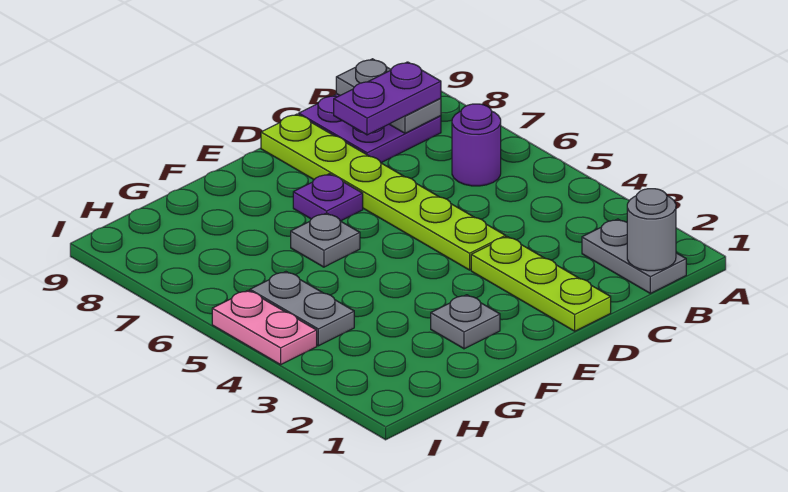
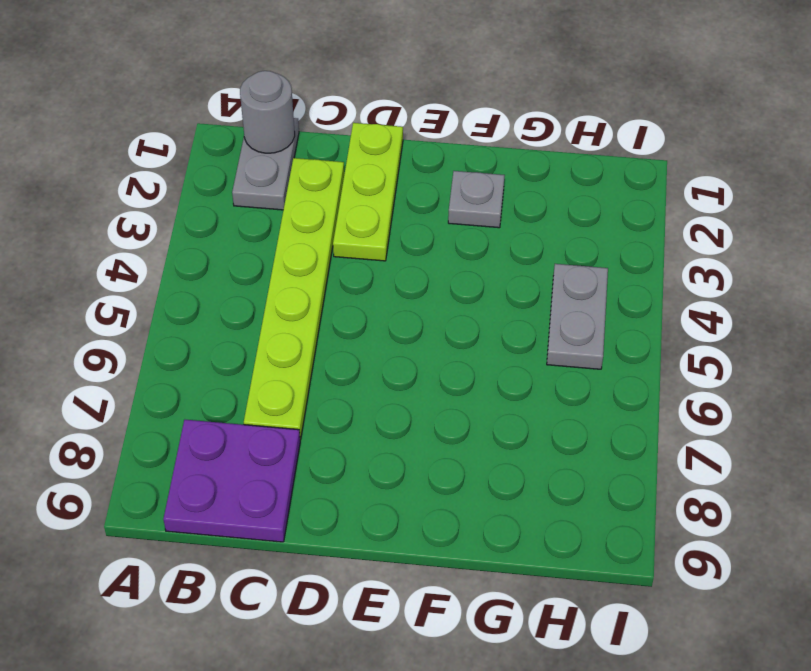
lime plate C2:C7 level 1 -> lime plate D4:D9 level 1
none -> purple round brick B6 level 1
none -> purple plate E7 level 1
none -> grey plate F6 level 1

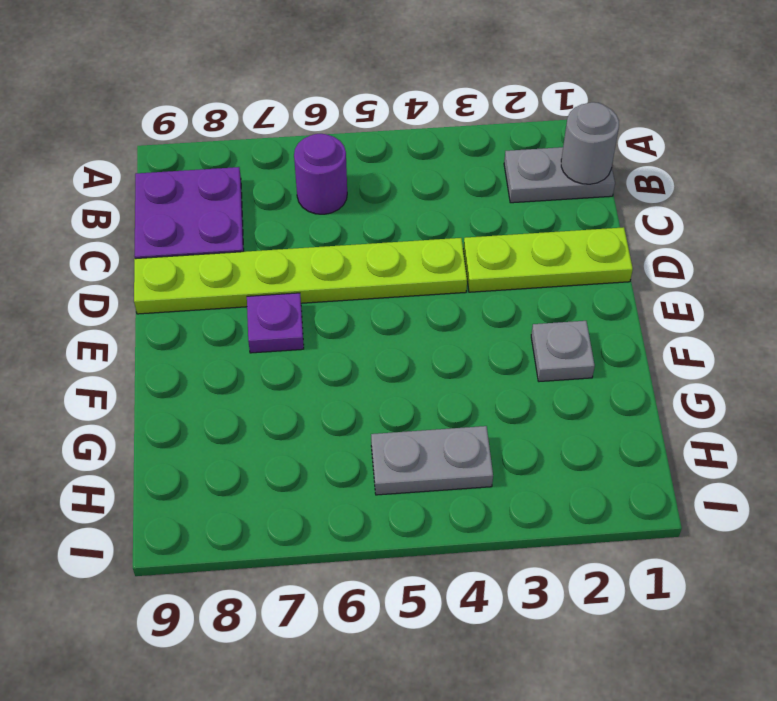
none -> grey plate F6 level 1
none -> pink plate I4:I5 level 1
none -> grey plate B8:B9 level 2

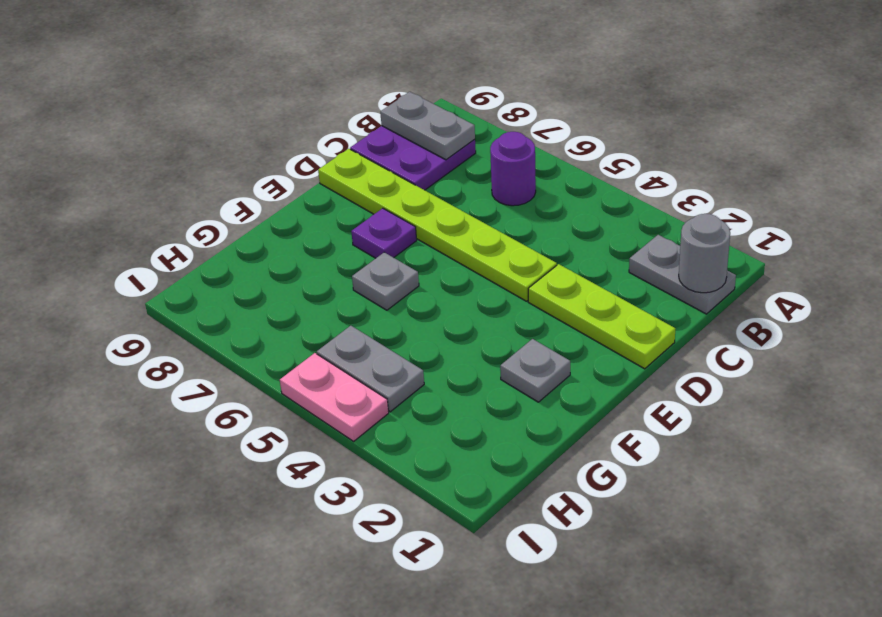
none -> purple plate B8:C8 level 3

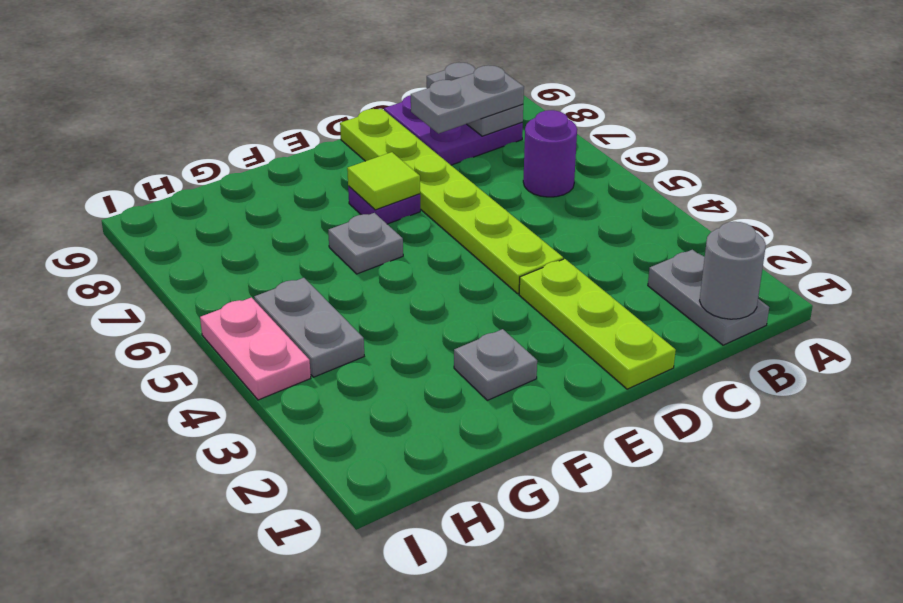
grey plate B8:C8 level 3 -> purple plate B8:C8 level 3
lime tile E7 level 2 -> none

